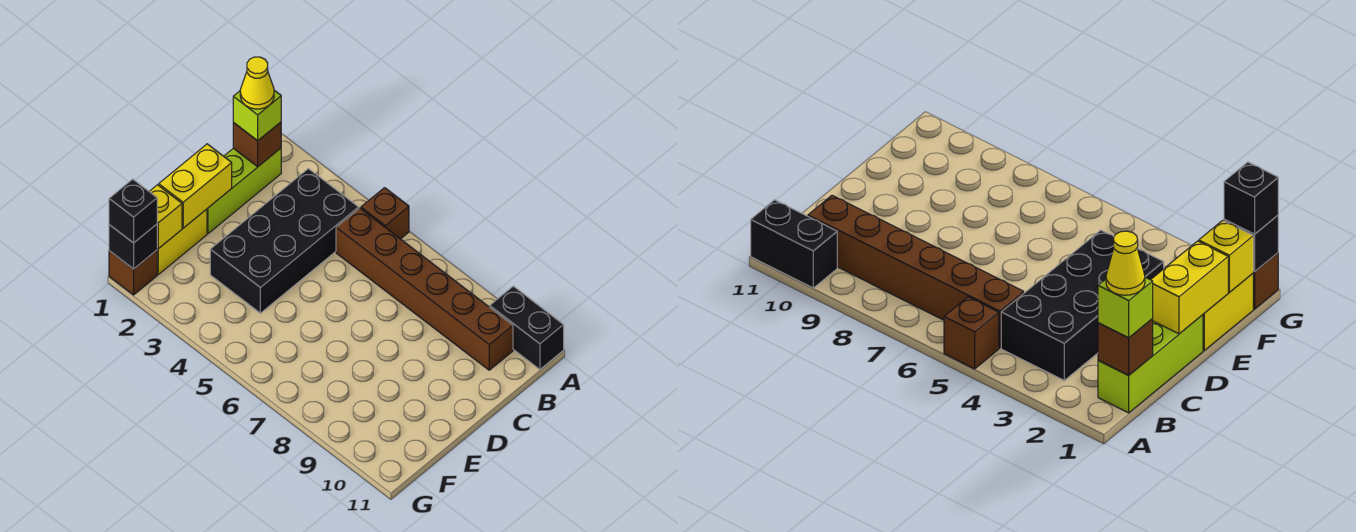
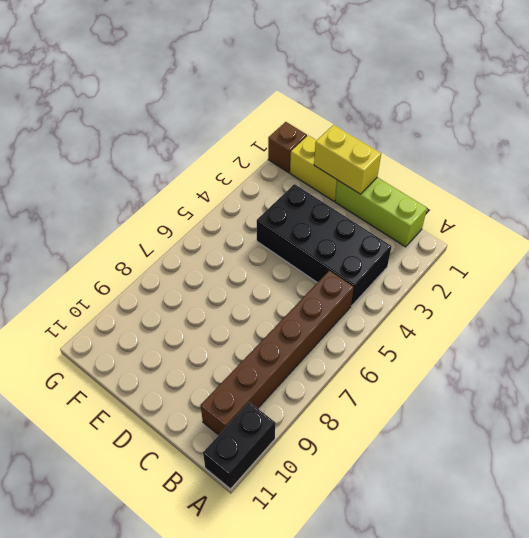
none -> brown brick A5 level 1
none -> brown brick B1 level 2
none -> yellow brick F1 level 2

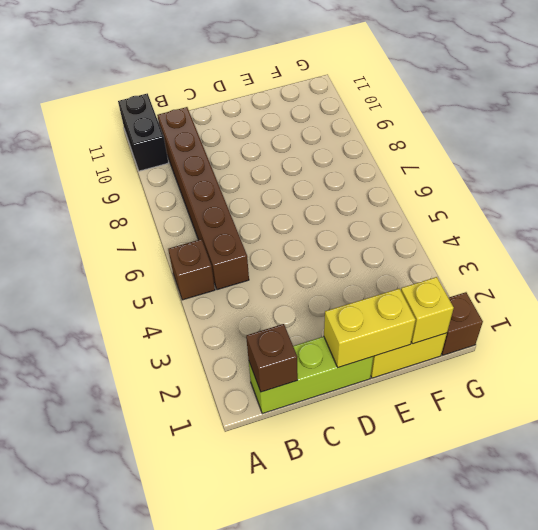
none -> black brick B3:E4 level 1
none -> black brick G1 level 2
none -> lime brick B1 level 3

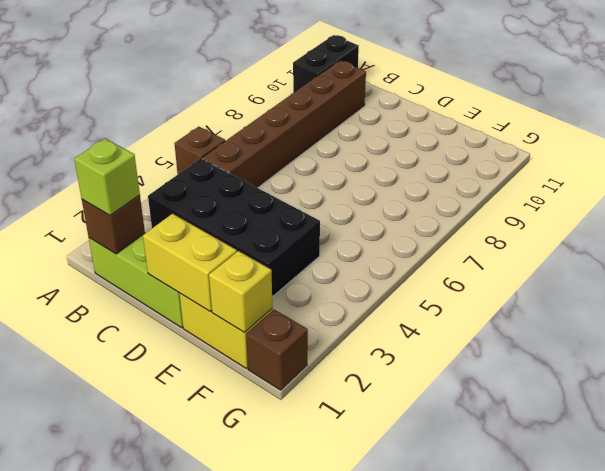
none -> black brick G1 level 2
none -> black brick G1 level 3
none -> yellow cone B1 level 4

